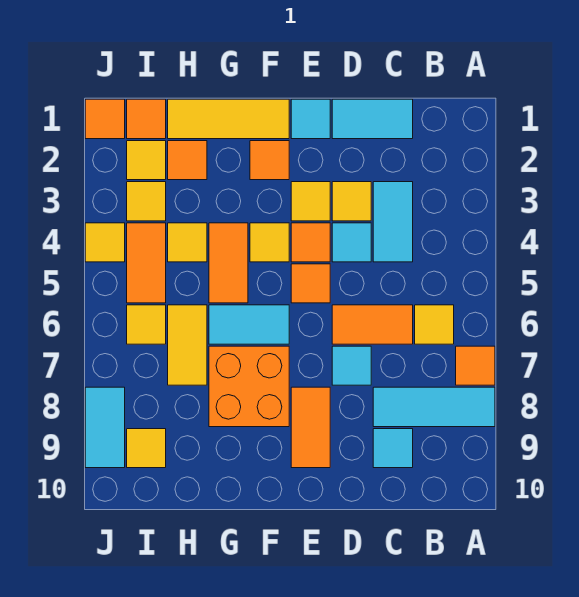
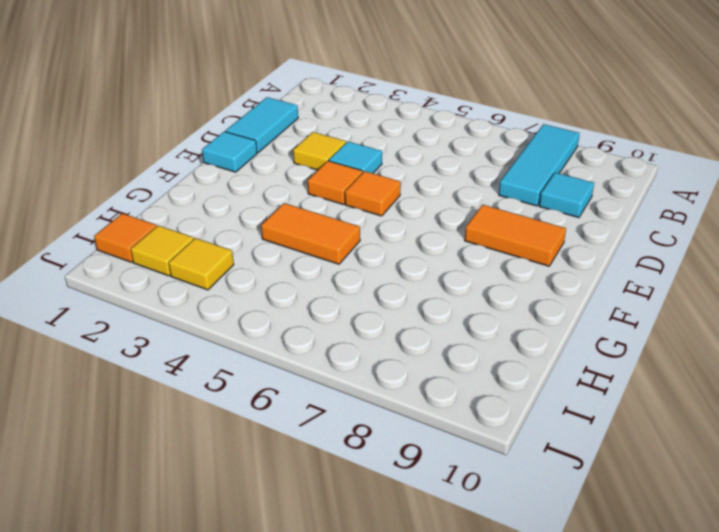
none -> orange tile A7 level 1
none -> yellow tile B6 level 1
none -> cyan tile C3:C4 level 1
none -> orange tile C6:D6 level 1

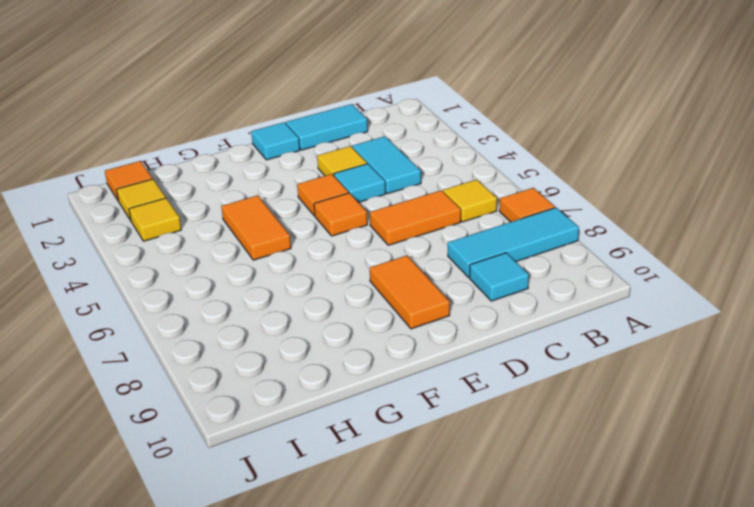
none -> cyan tile D7 level 1
none -> yellow tile E3 level 1
none -> yellow tile F1:H1 level 1
none -> orange tile F2 level 1

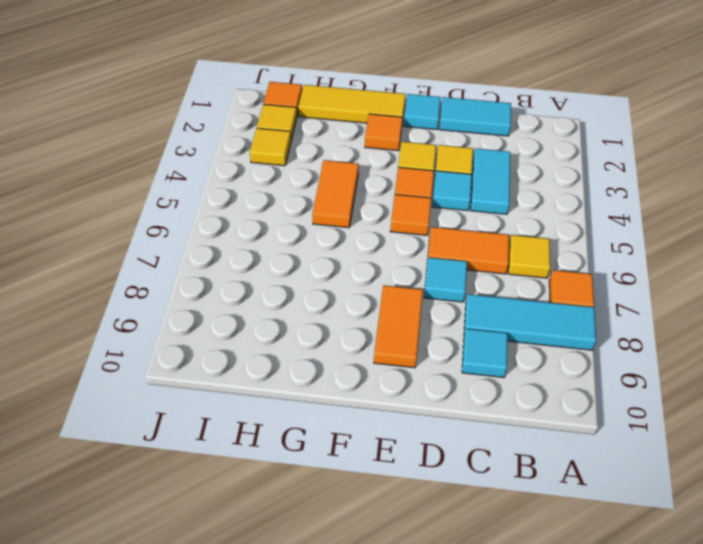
none -> yellow tile F4 level 1
none -> cyan tile F6:G6 level 1
none -> orange brick F7:G8 level 1
none -> orange tile H2 level 1

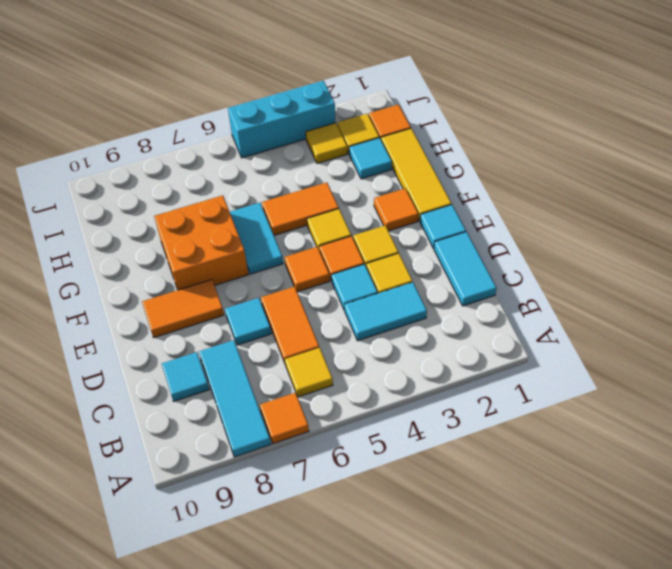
cyan tile H2 level 1 -> orange tile H2 level 1
cyan brick J3:J5 level 1 -> yellow tile J4 level 1
none -> yellow tile H4 level 1
none -> yellow tile H6:H7 level 1
none -> orange tile I4:I5 level 1
none -> yellow tile I6 level 1

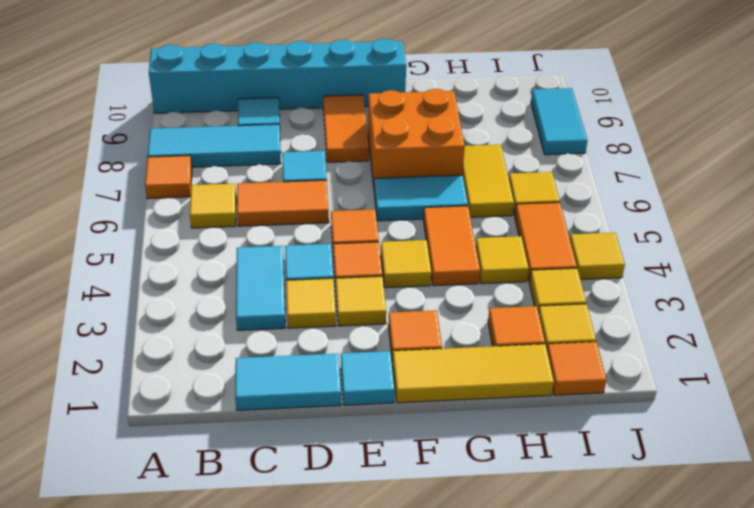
cyan brick A10:F10 level 1 -> none
none -> yellow tile I9 level 1
none -> orange tile J1 level 1

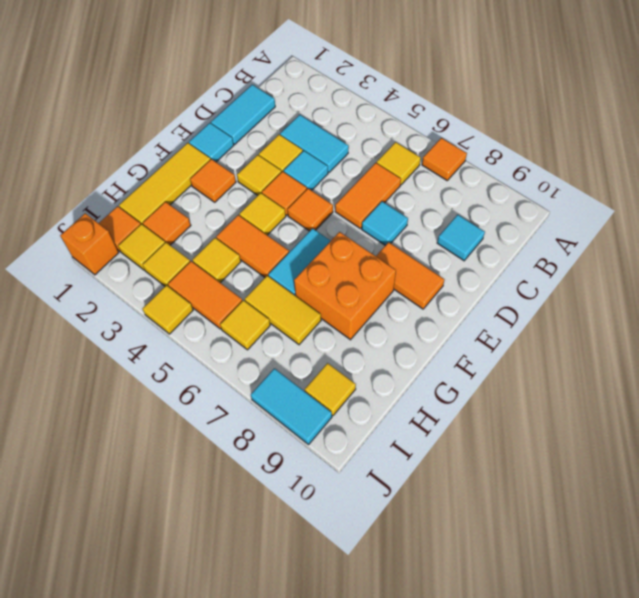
orange brick J1 level 1 -> orange tile J1 level 1
none -> cyan tile A8:C8 level 1

